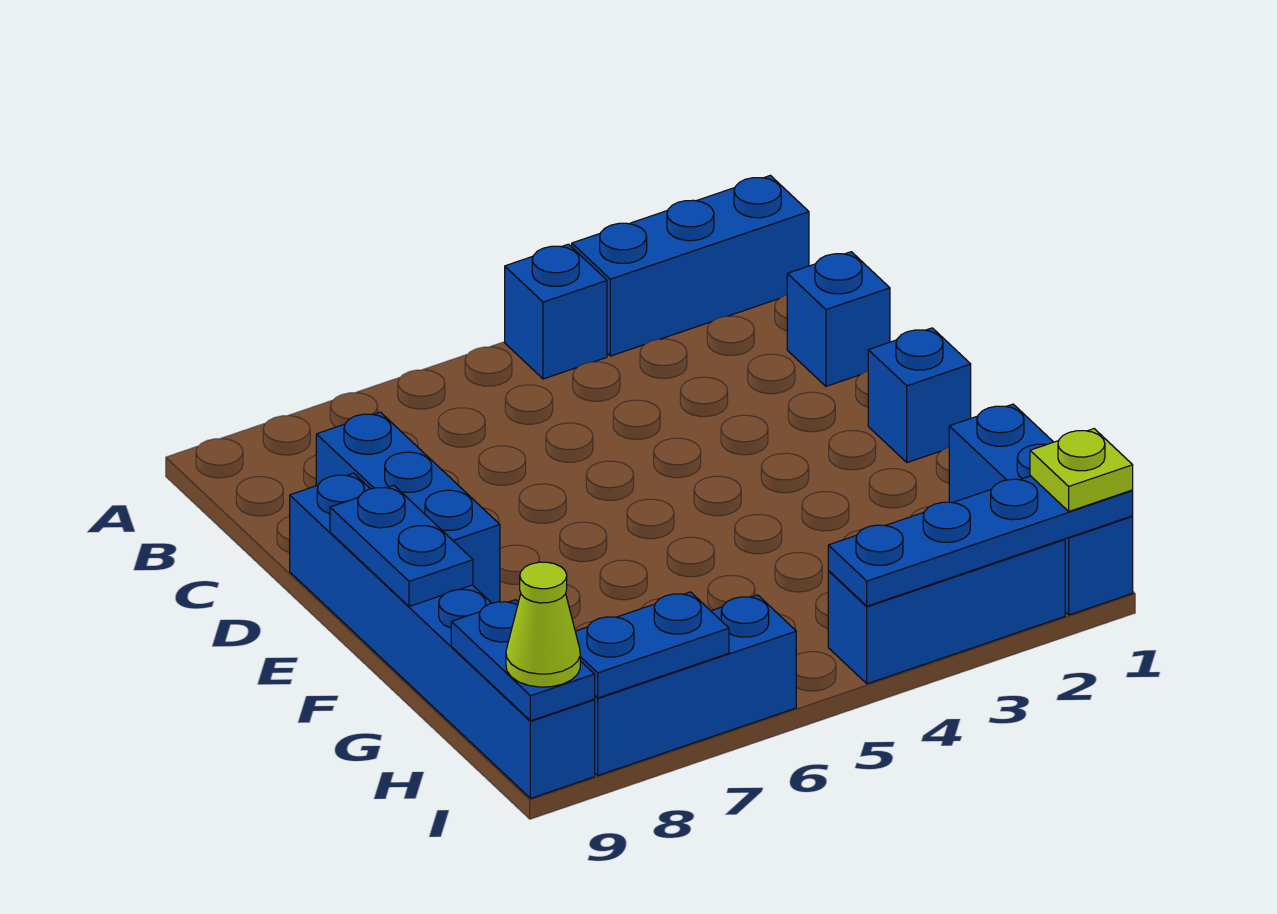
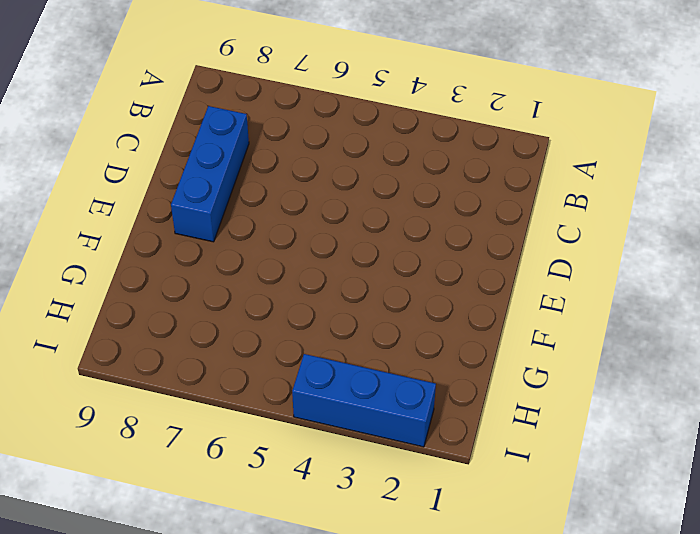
none -> blue brick A1:A3 level 1
none -> blue brick A4 level 1
none -> blue brick C1 level 1

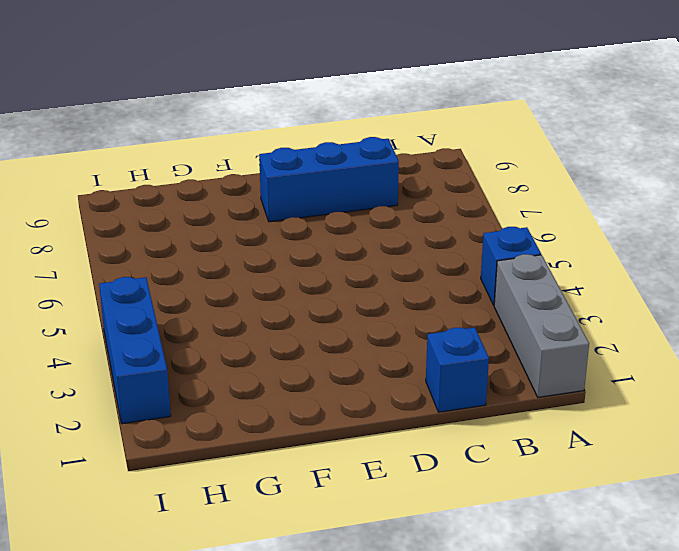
grey brick A1:A3 level 1 -> blue brick A1:A3 level 1
none -> blue brick D9:I9 level 1
none -> blue brick E1 level 1
none -> blue brick G1:I1 level 1

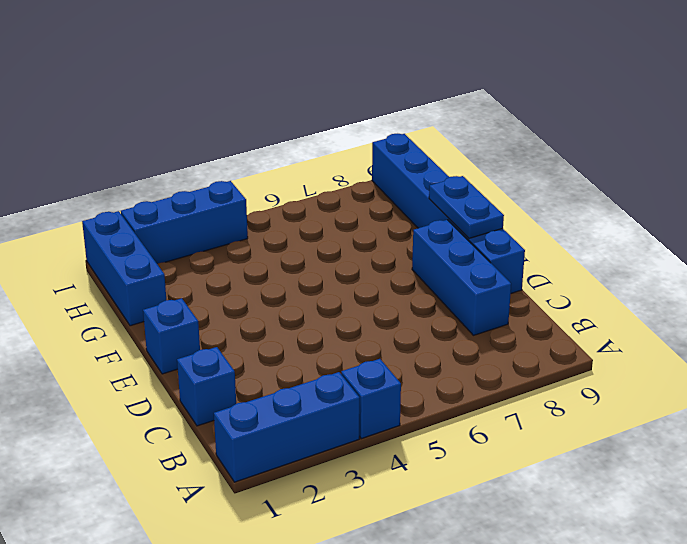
none -> blue brick I6:I8 level 1
none -> blue plate H9:I9 level 2
none -> blue plate I1:I4 level 2

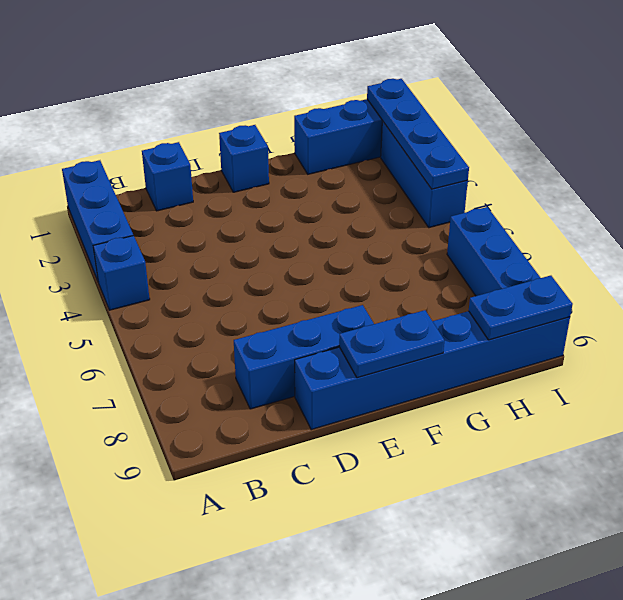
none -> blue plate I7:I8 level 2
none -> lime plate I1 level 3
none -> lime cone I9 level 3

